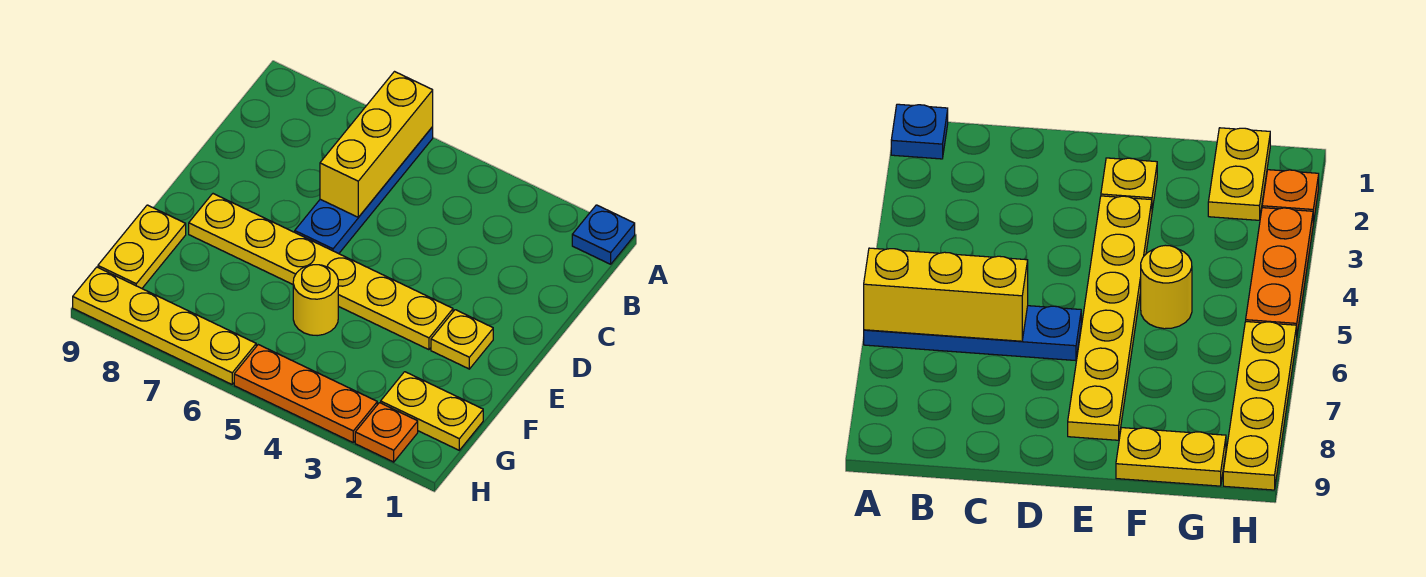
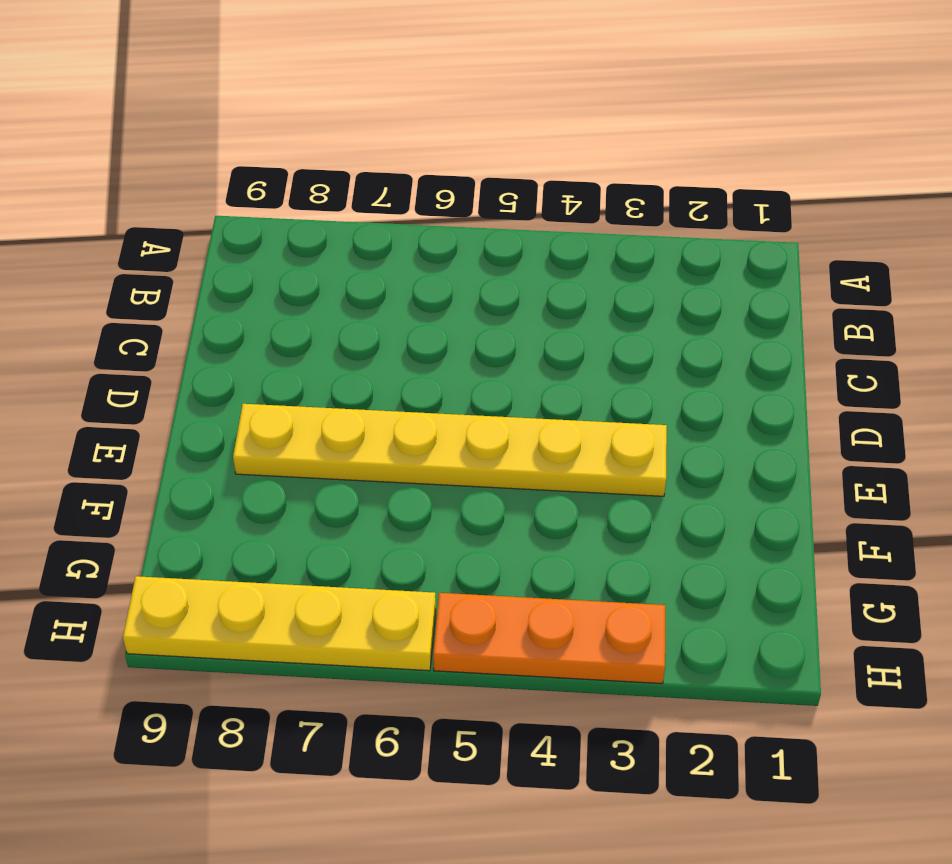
none -> blue plate A1 level 1
none -> blue plate A6:D6 level 1

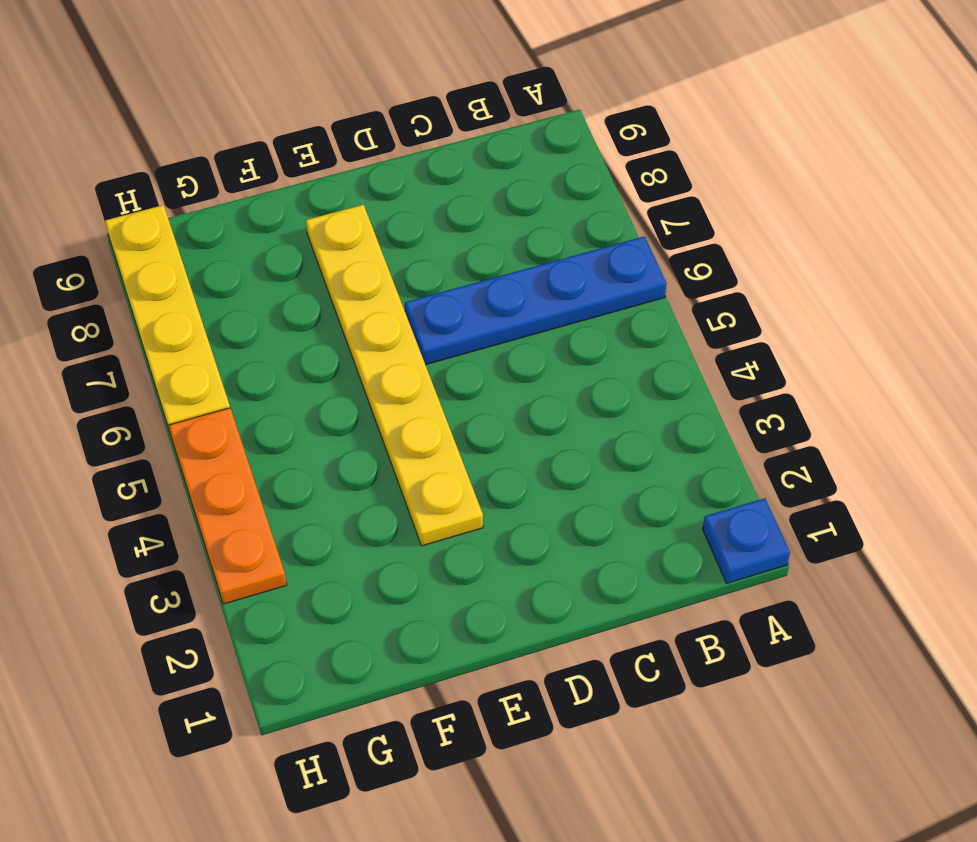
none -> yellow plate E2 level 1
none -> yellow round brick F5 level 1

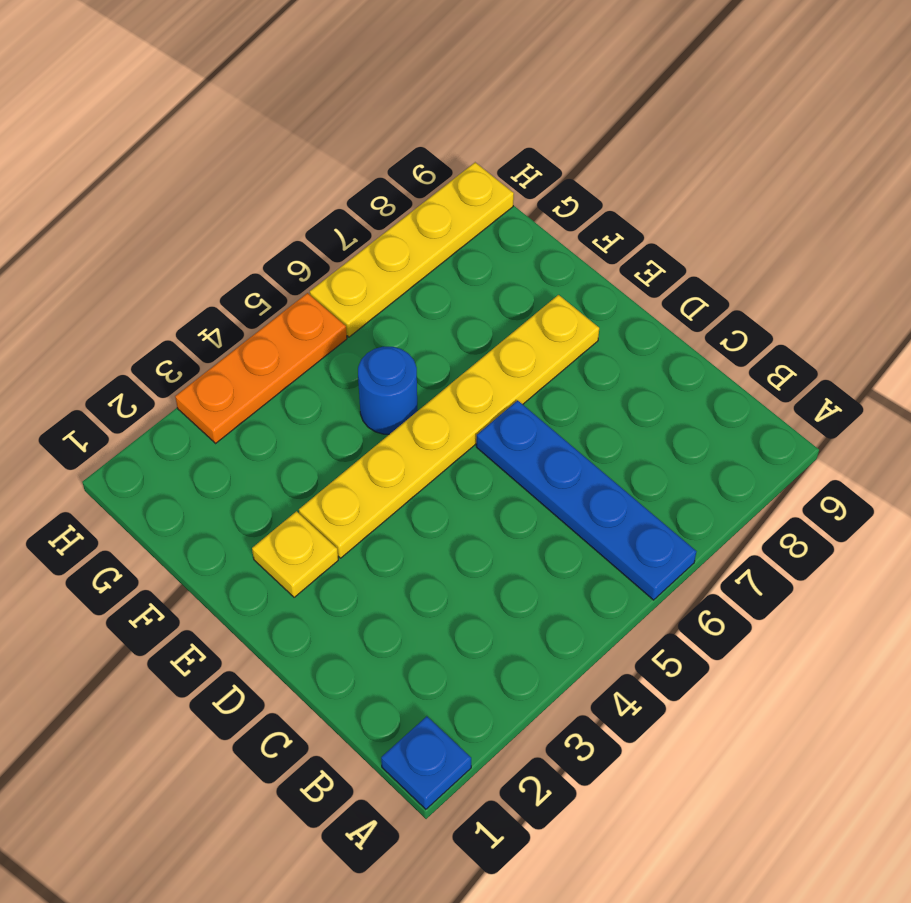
blue round brick F5 level 1 -> yellow round brick F5 level 1
none -> yellow plate F9:G9 level 1
none -> yellow plate G1:G2 level 1

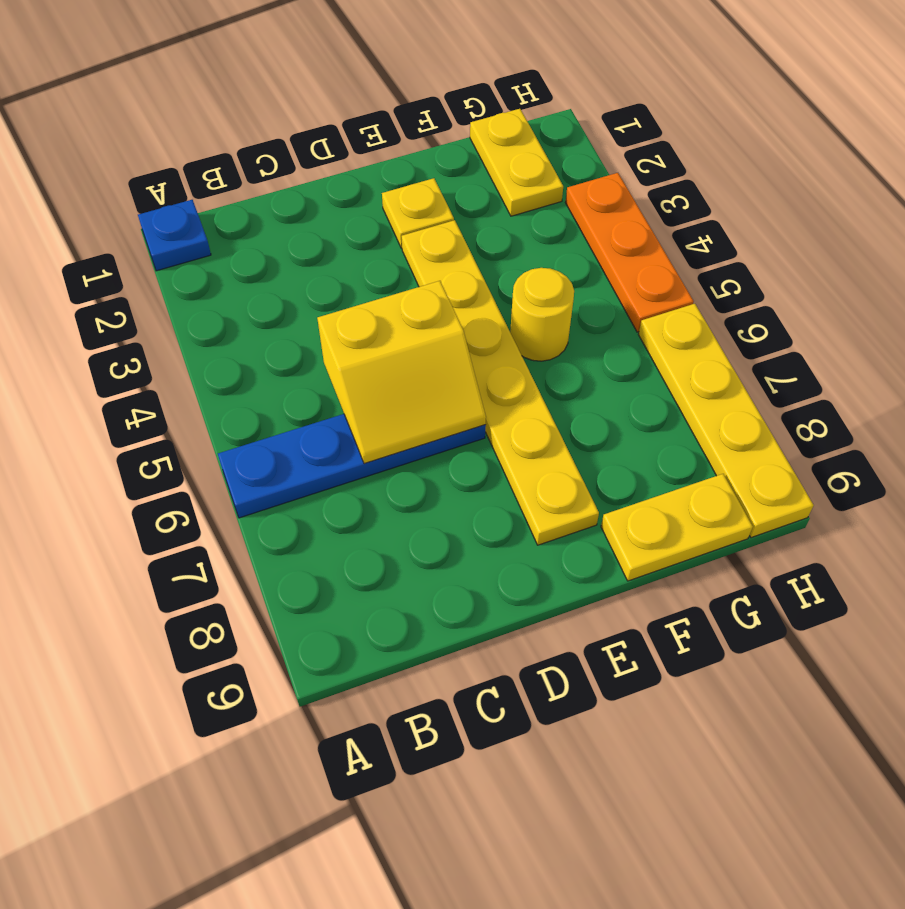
yellow slope C5:D6 level 2 top 5 -> yellow brick A6:C6 level 2
none -> orange plate H2 level 1

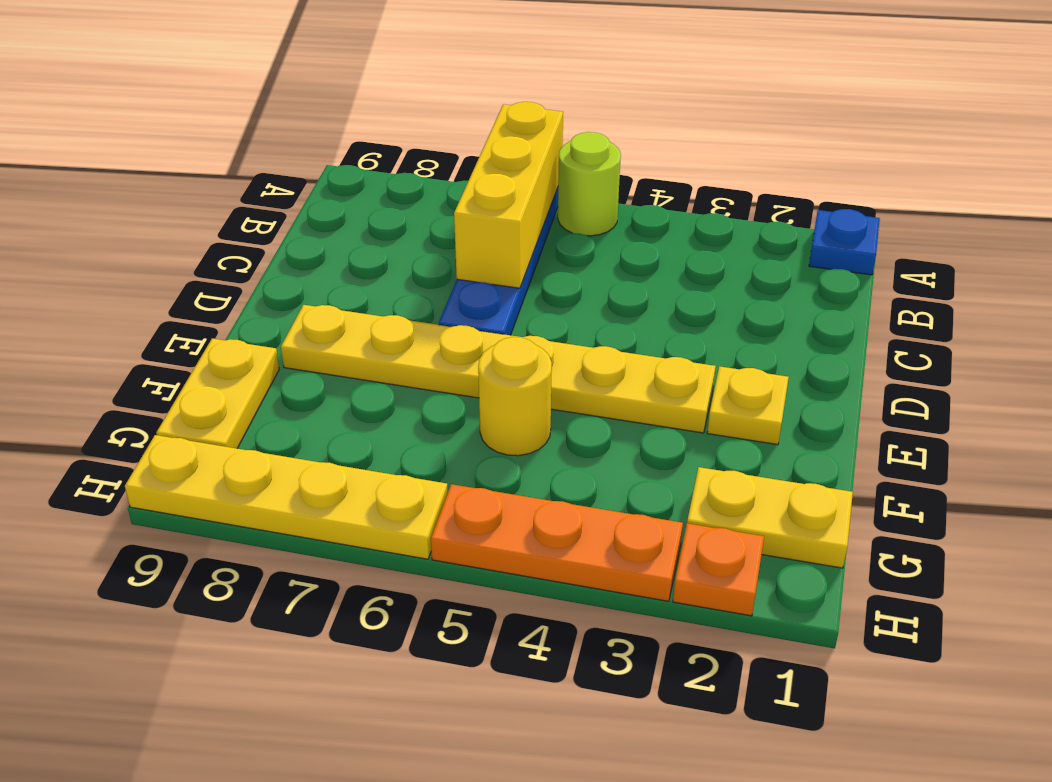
lime round brick A5 level 1 -> none

